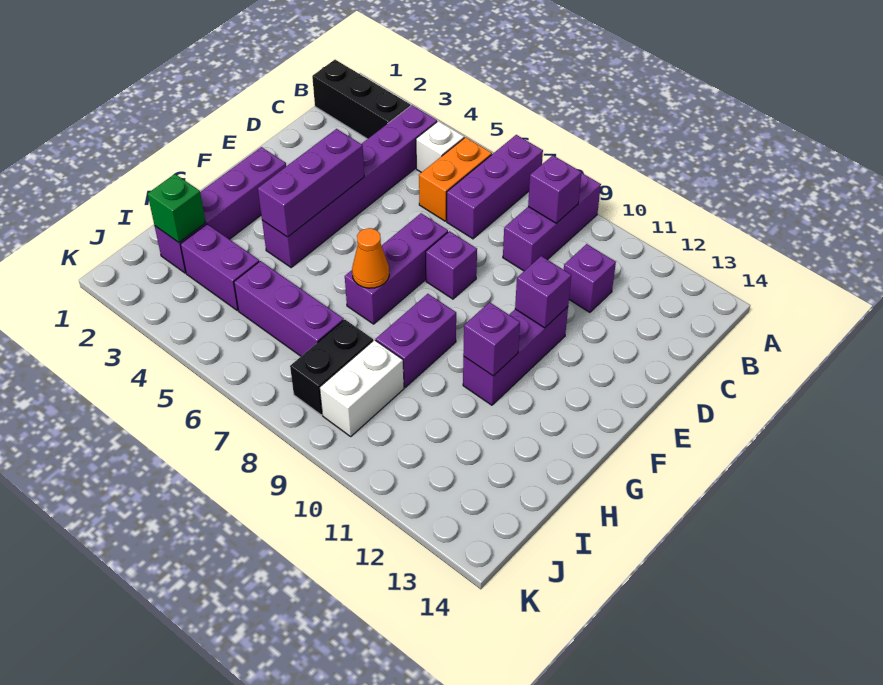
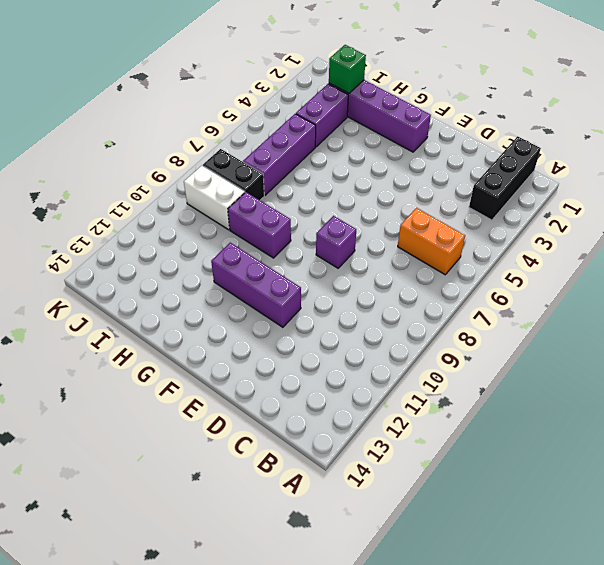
none -> purple brick A7:C7 level 1
none -> purple brick A9:C9 level 1
none -> purple brick B4:G4 level 1

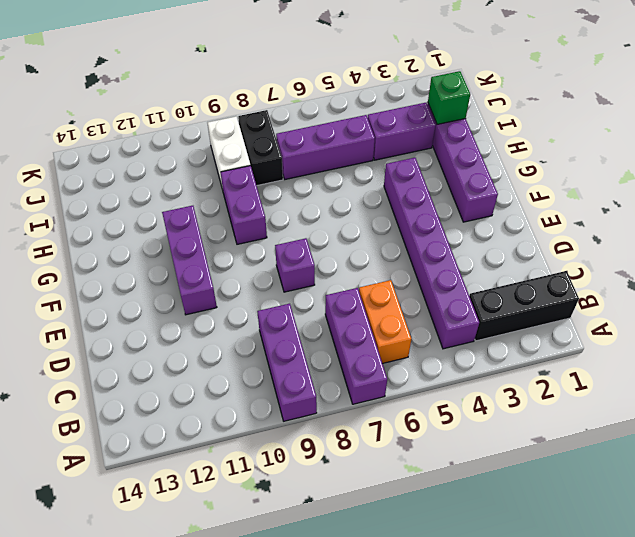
none -> white brick B5 level 1
none -> purple brick C11 level 1
none -> purple brick E7:G7 level 1

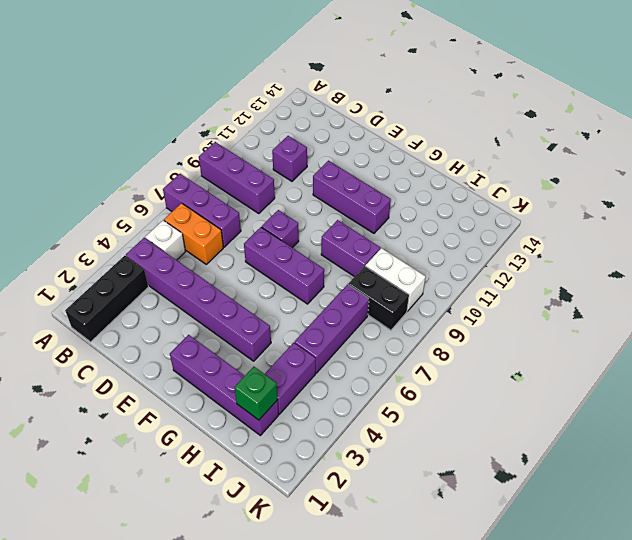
none -> purple brick B9 level 2
none -> purple brick E4:G4 level 2
none -> purple brick E11 level 2

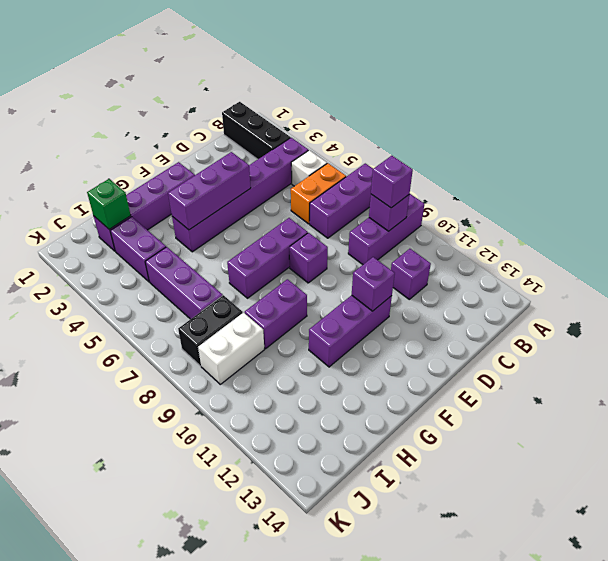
purple brick B9 level 3 -> purple brick G11 level 2
none -> orange cone G7 level 2

